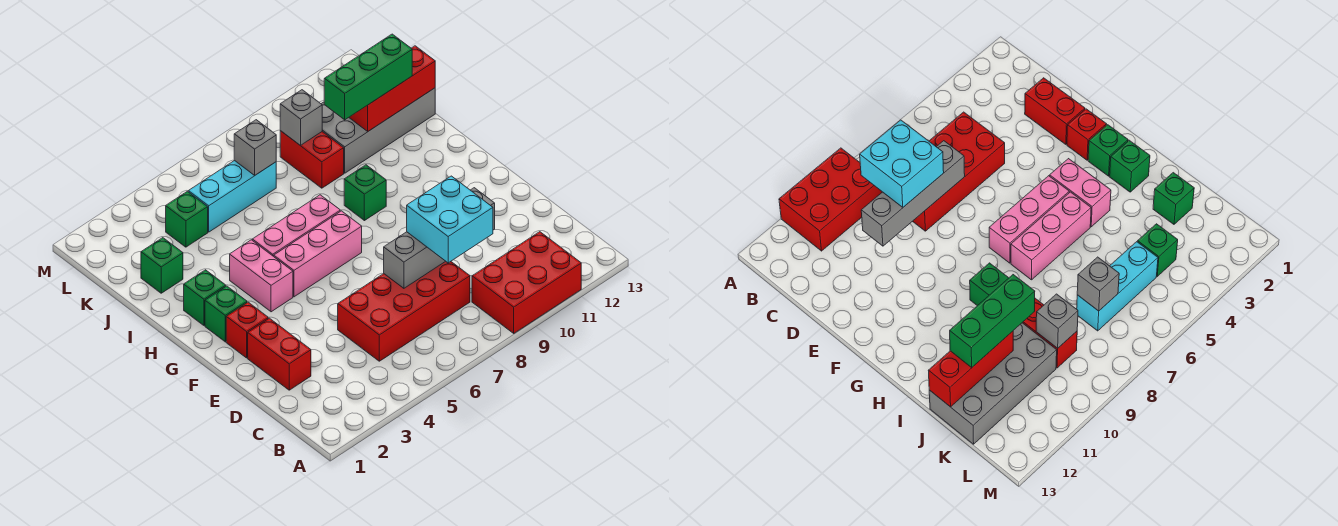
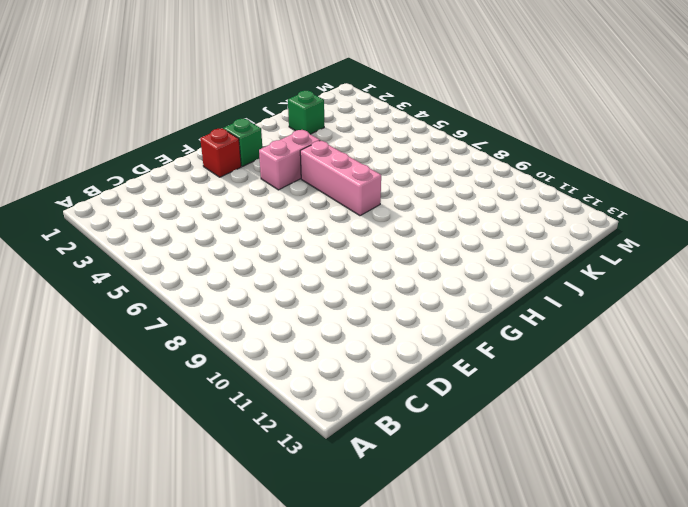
none -> red brick A9:B11 level 1
none -> red brick C5:D8 level 1
none -> red brick D2:E2 level 1

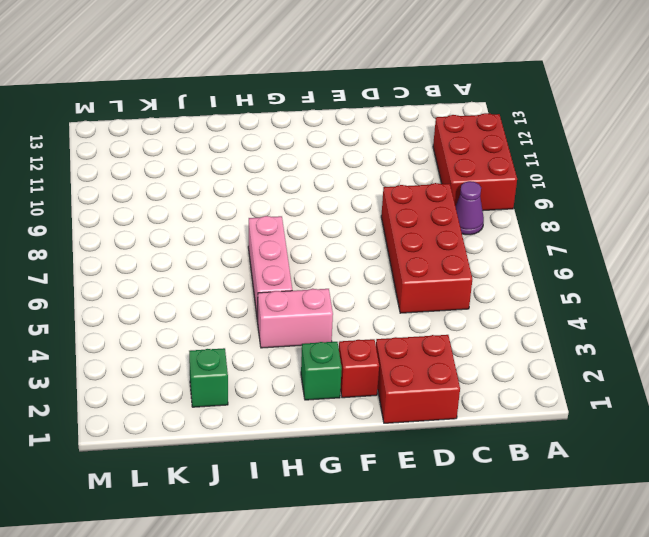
purple cone B8 level 1 -> none
red brick D1:E2 level 1 -> red brick D2:E2 level 1
none -> pink brick G5:G7 level 1
none -> green brick H2 level 1
none -> green brick H9 level 1

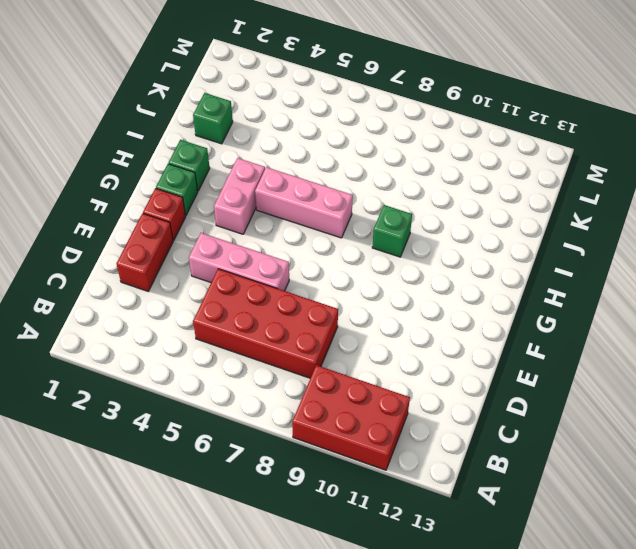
pink brick E4:E6 level 1 -> pink brick G5:G7 level 1
none -> red brick J9:K9 level 1
none -> grey brick J10:K13 level 1
none -> green brick K4 level 1

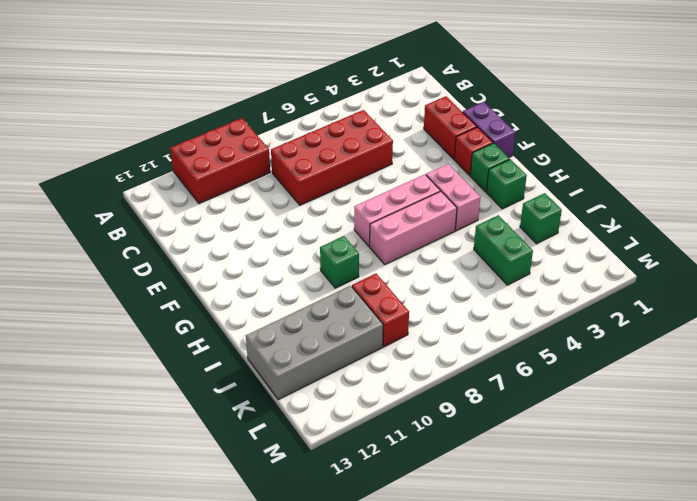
purple brick E1:F1 level 1 -> none
green brick J4:K4 level 1 -> green brick K4 level 1
none -> cyan brick K5:K7 level 1
none -> grey brick D7:D10 level 2
none -> red brick J11:J13 level 2

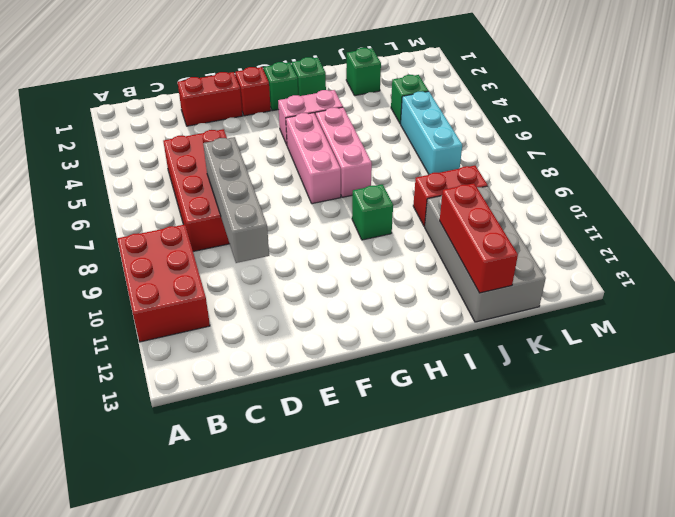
none -> grey brick K7 level 2
none -> grey brick K9 level 2
none -> cyan brick C8:D9 level 3

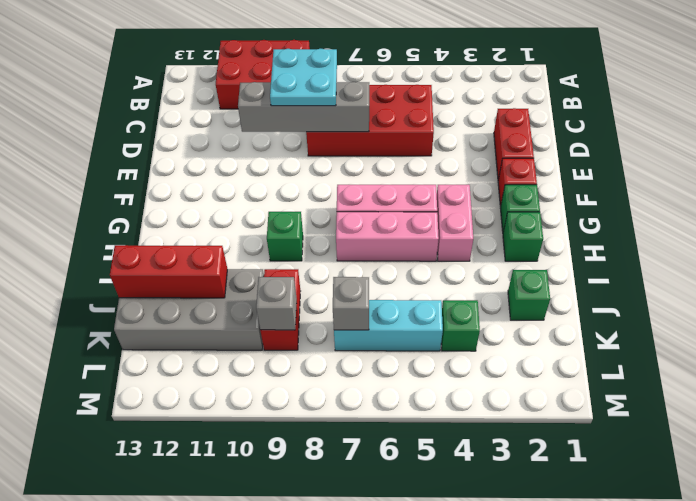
cyan plate C8:D9 level 3 -> cyan brick C8:D9 level 3
none -> green brick J10:J12 level 3

